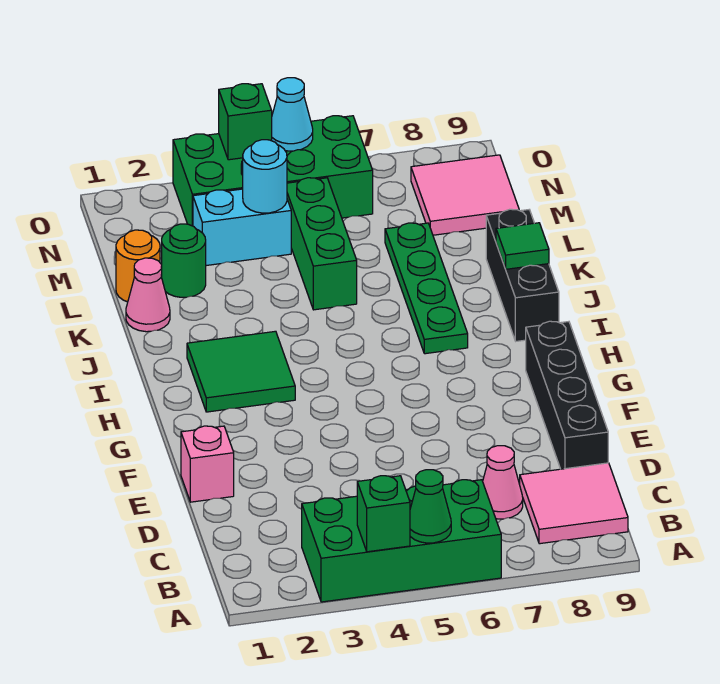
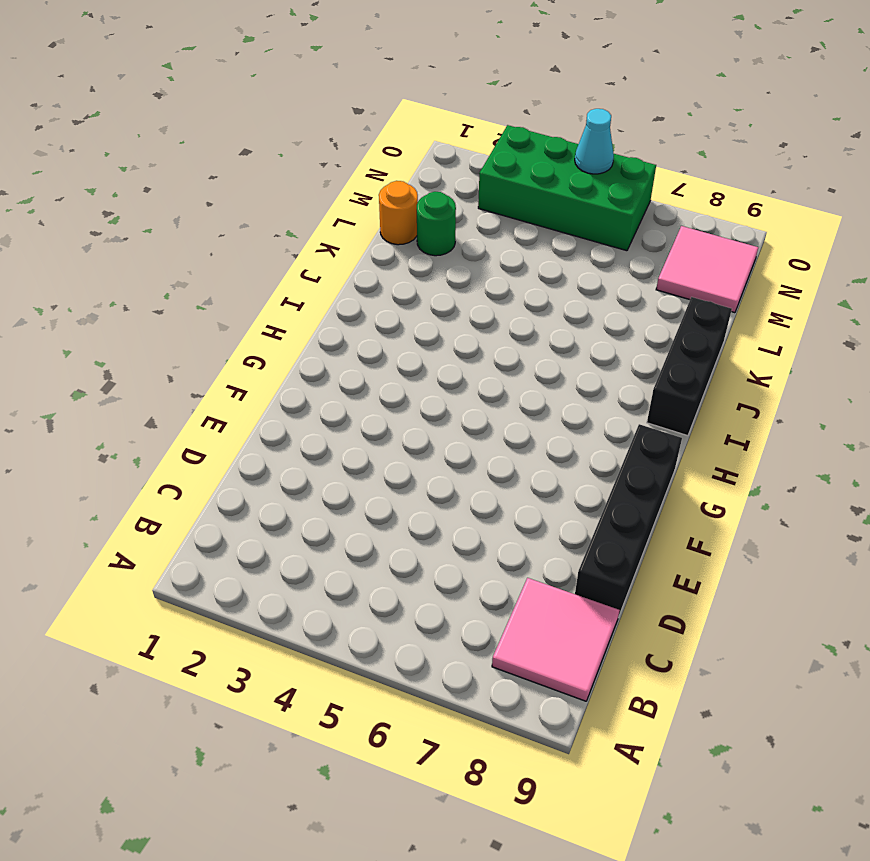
none -> green brick A3:B6 level 1
none -> pink cone C7 level 1
none -> pink brick E1 level 1

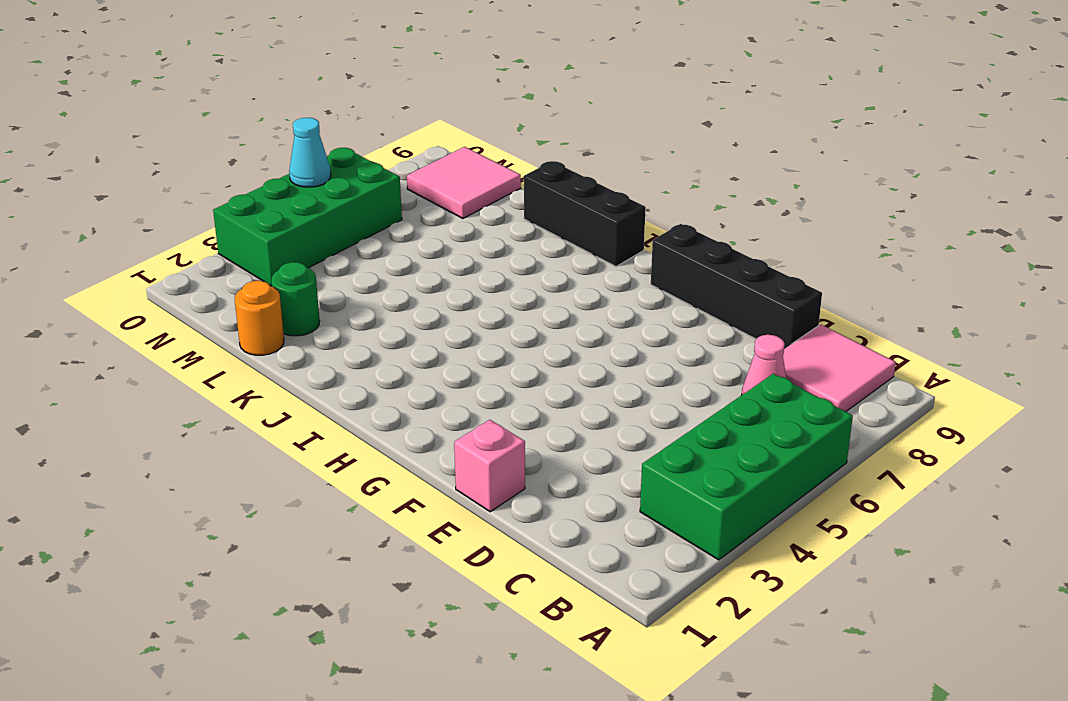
none -> green tile H2:I3 level 1
none -> green plate I7:L7 level 1
none -> pink cone K1 level 1

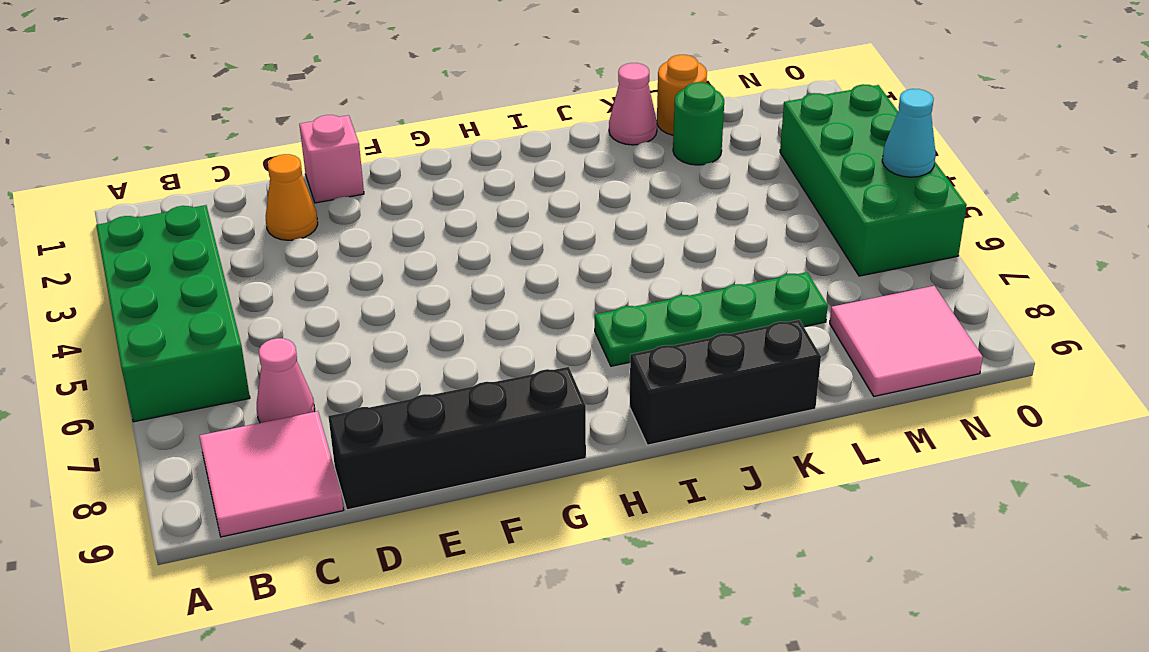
orange cone D2 level 1 -> none
none -> green tile H2:I3 level 1
none -> green brick K5:M5 level 1
none -> cyan brick M3:M4 level 1

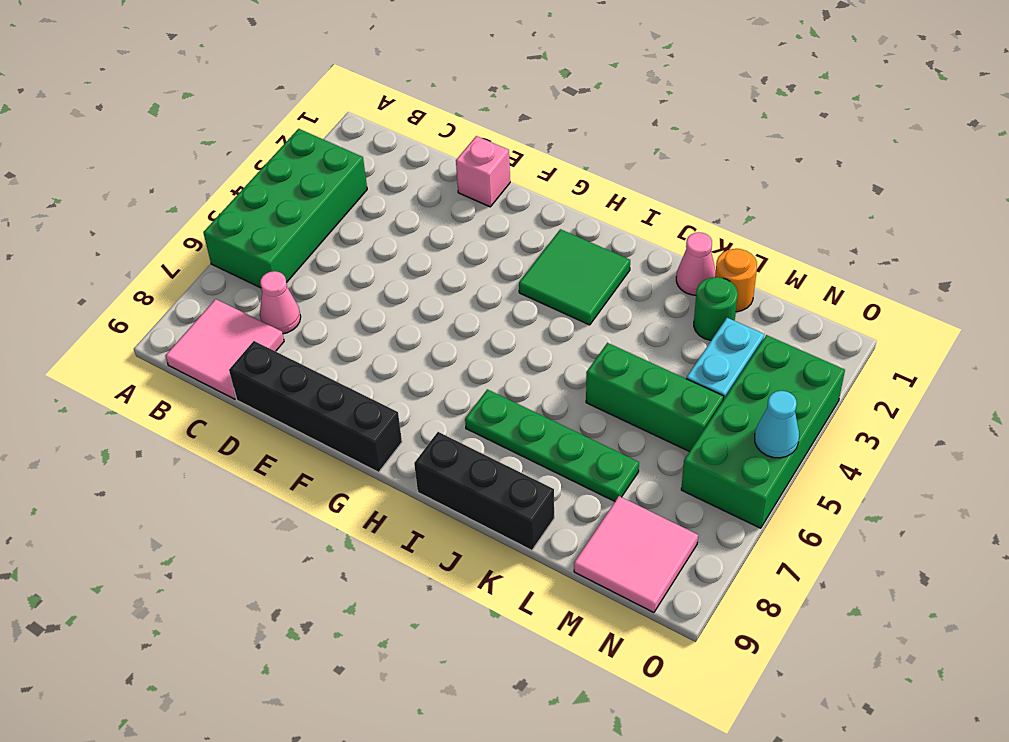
none -> green brick A4 level 2
none -> green cone A5 level 2
none -> green tile J9 level 2

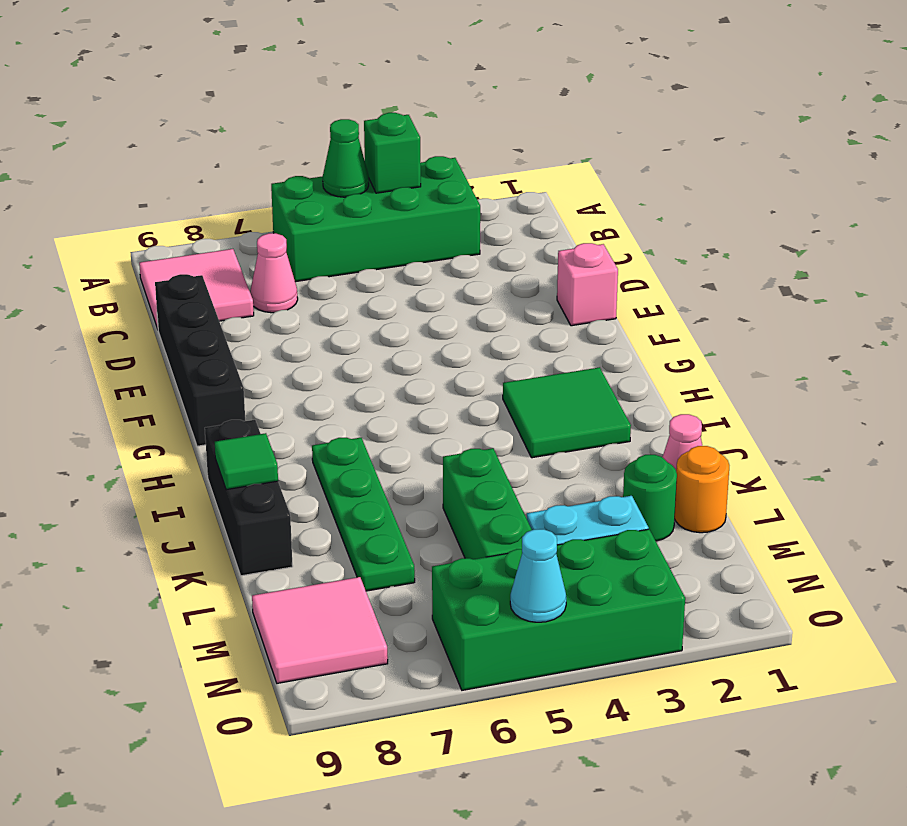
none -> cyan round brick M4 level 2
none -> green brick O4 level 2

